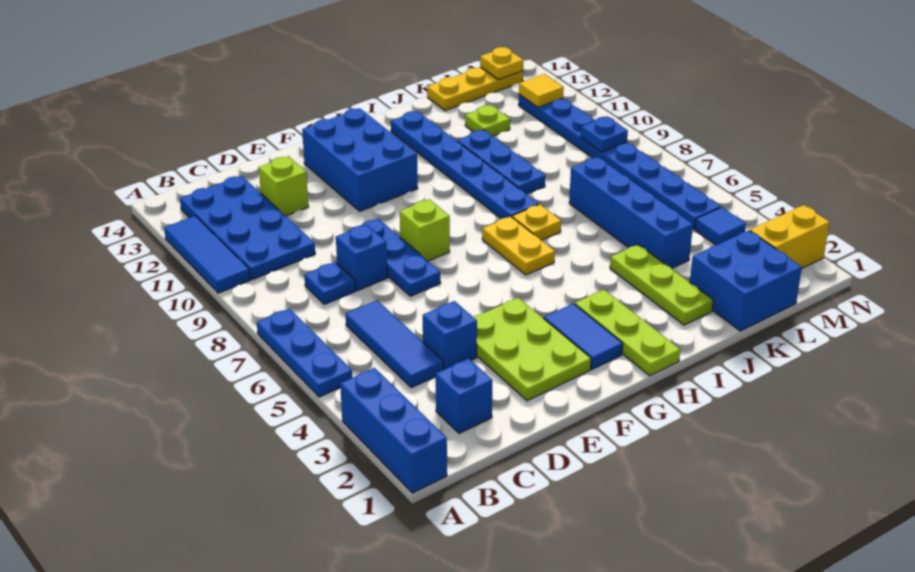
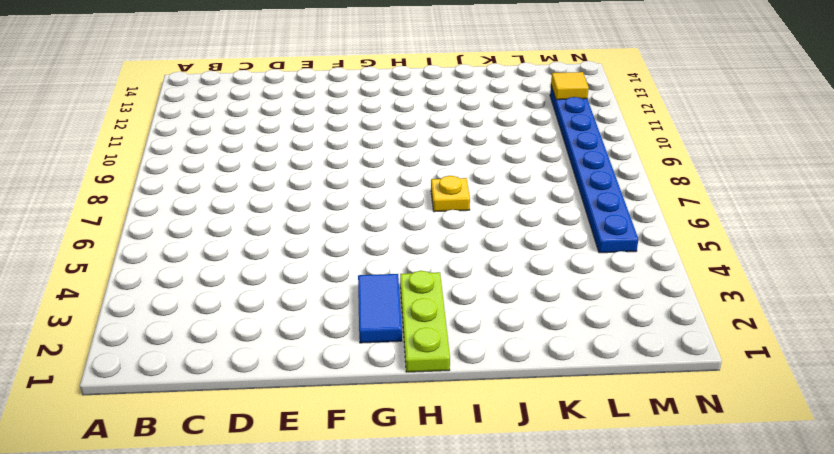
none -> blue brick A1:A3 level 1
none -> blue plate A5:A7 level 1
none -> blue tile A10:A12 level 1
none -> blue plate B10:C13 level 1

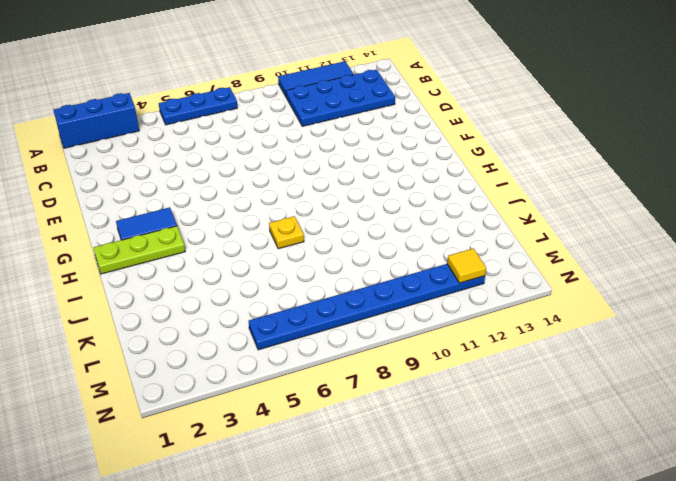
none -> blue brick C2 level 1
none -> blue tile C4:C6 level 1
none -> blue plate C8 level 1
none -> blue brick D4 level 1

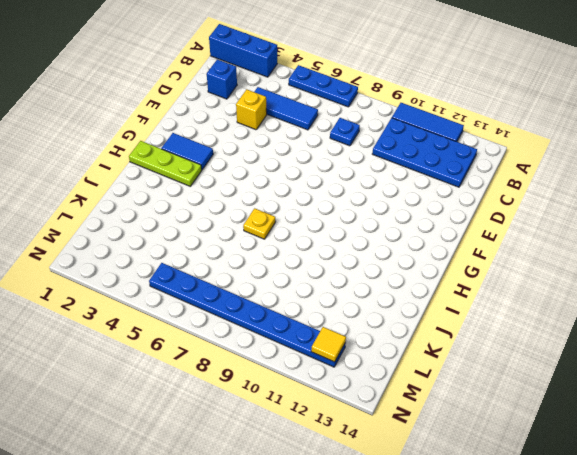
yellow brick D4 level 1 -> blue brick D4 level 1
none -> blue brick D8 level 1
none -> lime brick D12 level 1
none -> lime plate E2:F4 level 1
none -> blue plate E7:E9 level 1

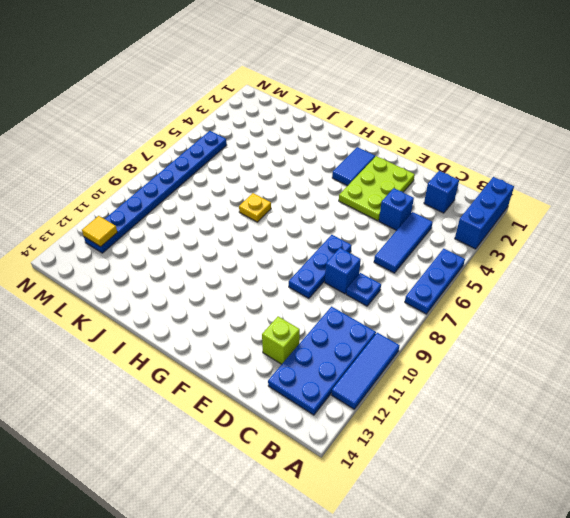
none -> lime brick F8 level 1
none -> blue brick F11:G13 level 1
none -> lime plate H1:H3 level 1
none -> yellow plate H6:H7 level 1

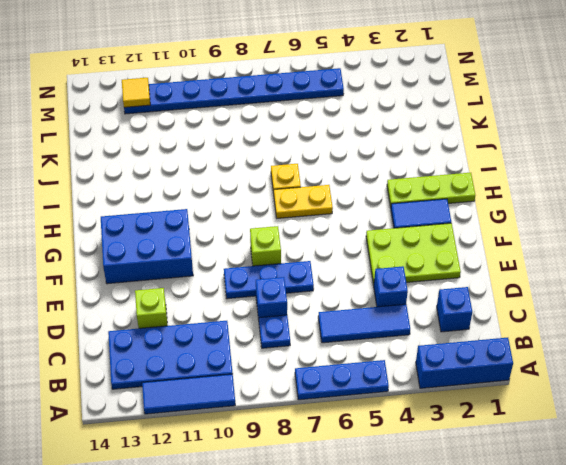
none -> blue plate I8:I13 level 1
none -> lime plate J2:J4 level 1
none -> blue plate J9:J11 level 1
none -> blue brick K1:L2 level 1

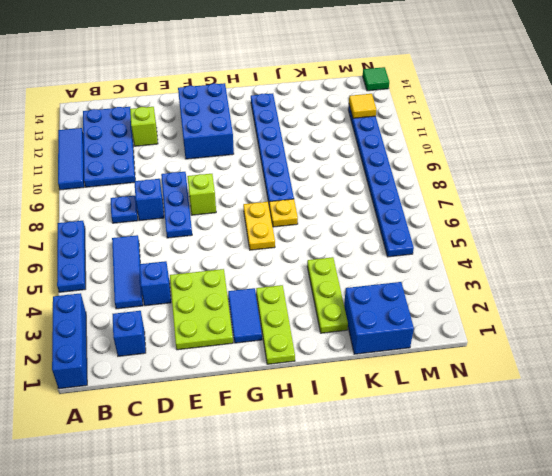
green tile N14 level 1 -> none
none -> blue plate J9:J11 level 1
none -> blue brick K4:K7 level 1
none -> lime plate K12 level 1
none -> yellow plate K14:M14 level 1

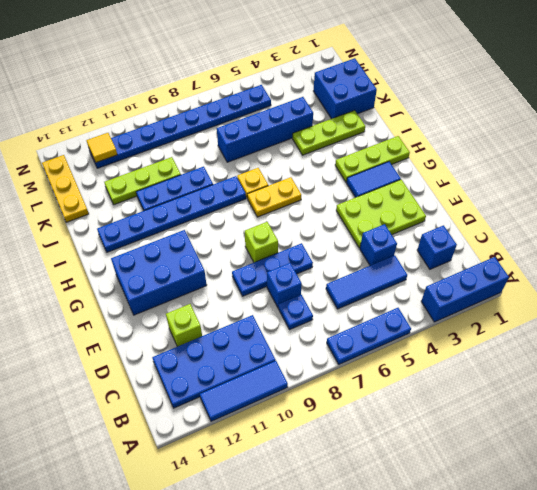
lime plate K10:K12 level 1 -> lime plate K12 level 1
none -> yellow brick M2:N2 level 1
none -> blue tile M4 level 1
none -> blue plate M9 level 2
none -> yellow plate M14 level 2

